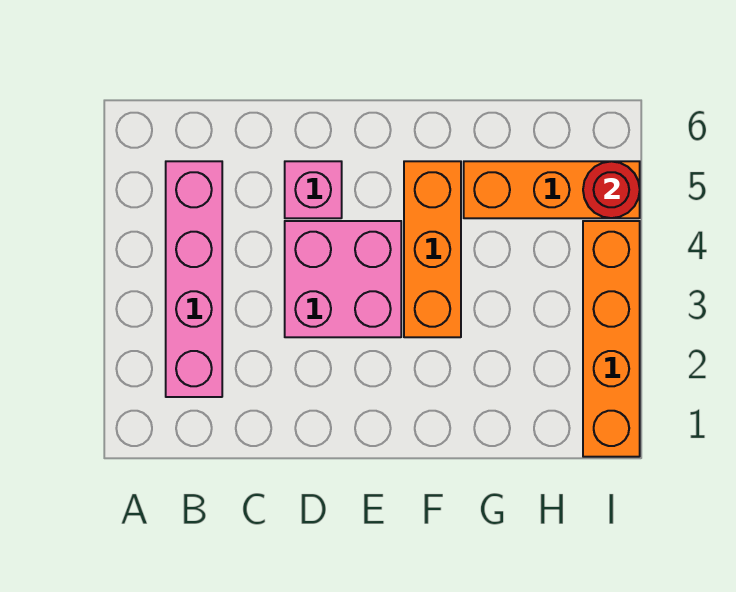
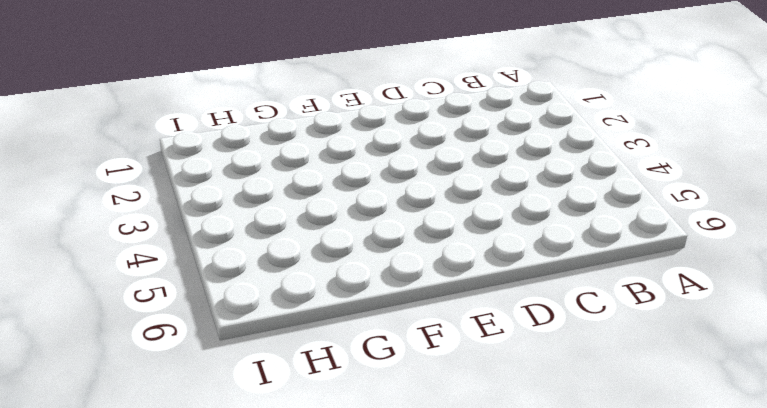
none -> pink brick B2:B5 level 1
none -> pink brick D3:E4 level 1

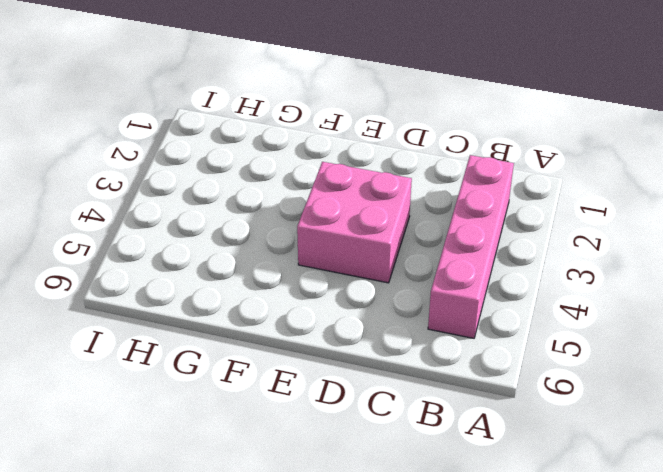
none -> pink brick D5 level 1
none -> orange brick F3:F5 level 1

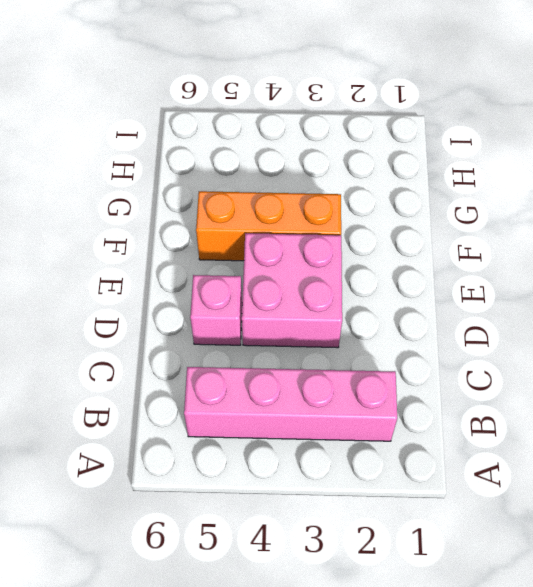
none -> orange brick G5:I5 level 1
none -> orange brick I1:I4 level 1

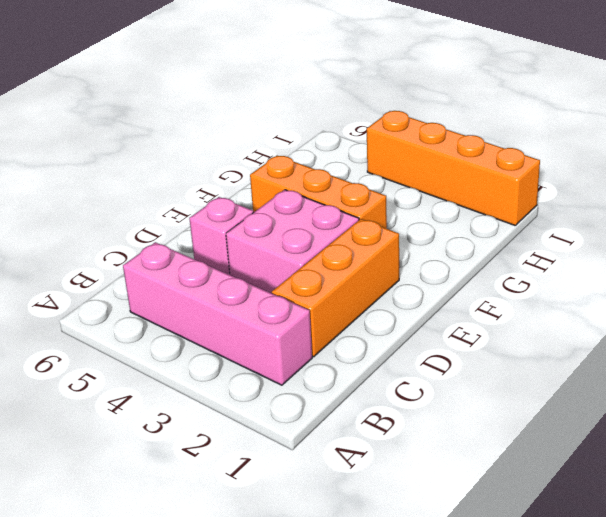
orange brick C2:E2 level 1 -> orange brick G5:I5 level 1
none -> red round brick I5 level 2

